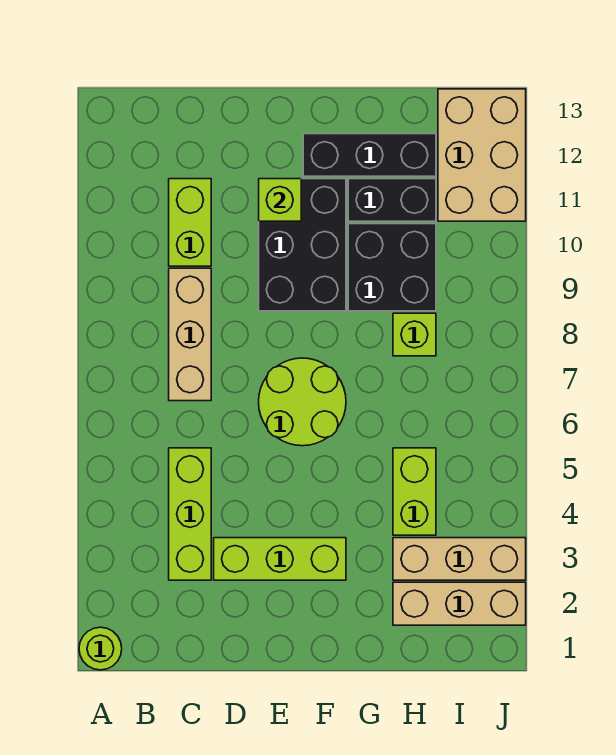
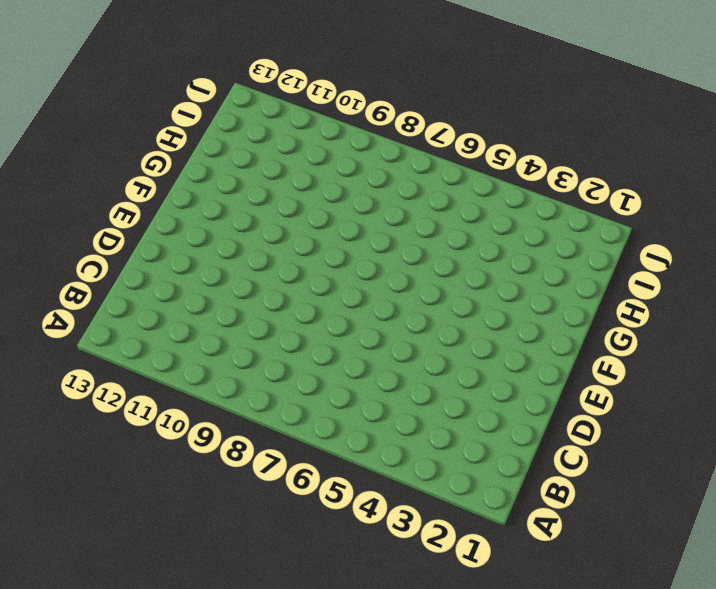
none -> lime round brick A1 level 1
none -> lime brick C3:C5 level 1
none -> tan brick C7:C9 level 1

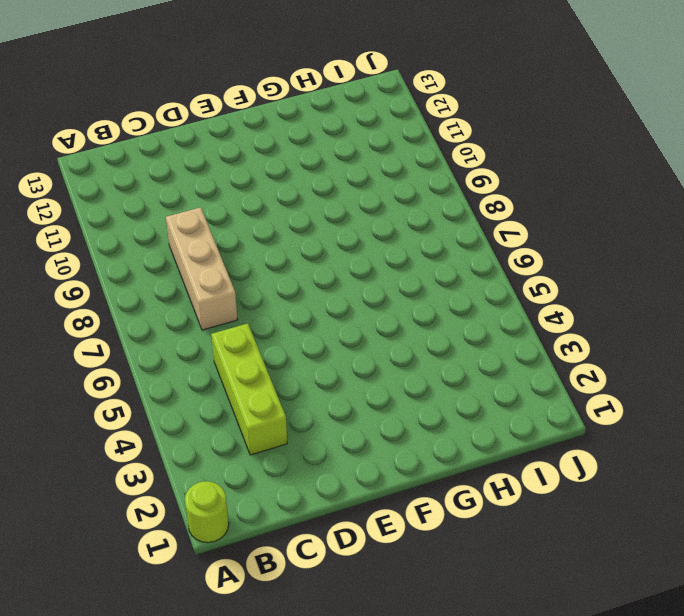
none -> lime brick C10:C11 level 1
none -> lime brick D3:F3 level 1
none -> lime round brick E6:F7 level 1

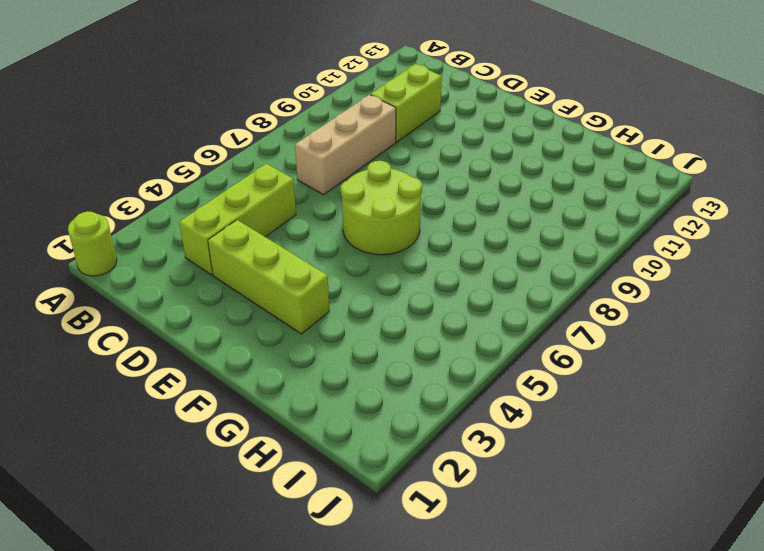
none -> black brick E9:F11 level 1
none -> black brick F12:H12 level 1
none -> black brick G9:H10 level 1

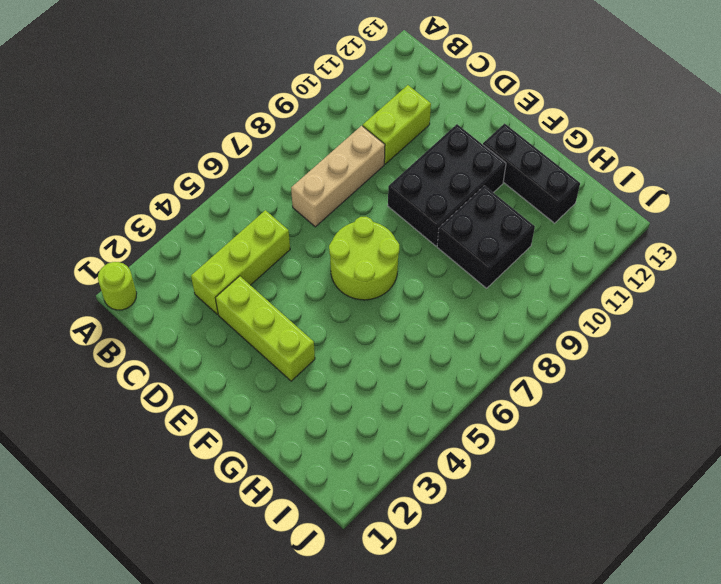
none -> black brick G11:H11 level 1
none -> tan brick H2:J2 level 1
none -> tan brick H3:J3 level 1

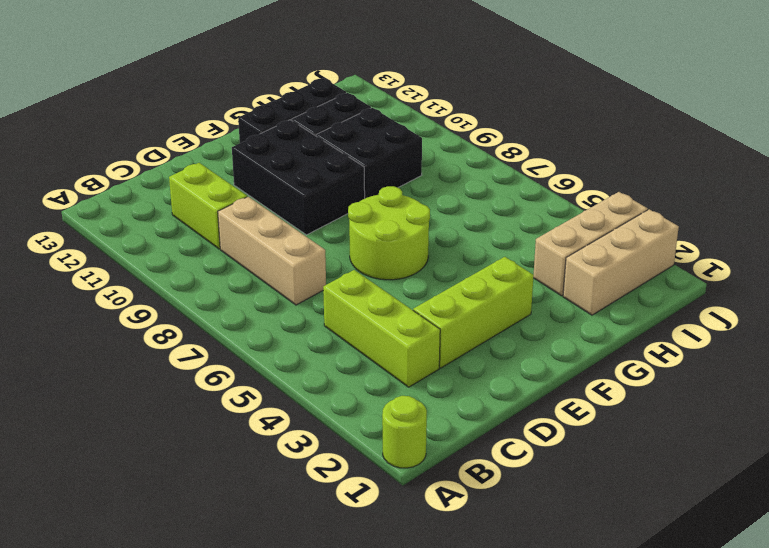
none -> lime brick H4:H5 level 1
none -> lime brick H8 level 1
none -> tan brick I11:J13 level 1

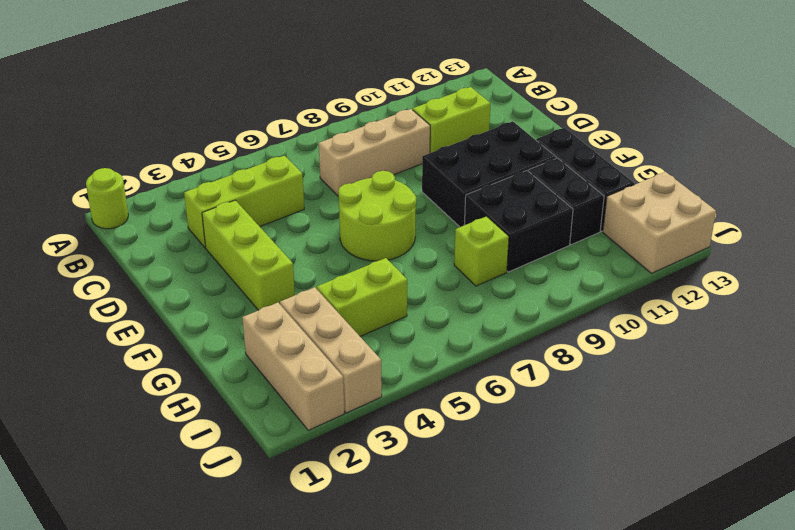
tan brick I12:J13 level 1 -> tan brick I11:J13 level 1
none -> lime brick E11 level 2

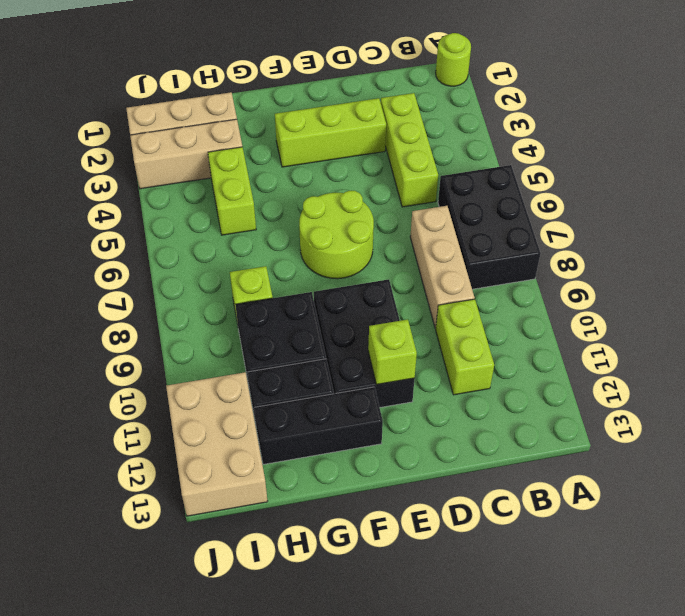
black brick A6:B8 level 1 -> none

